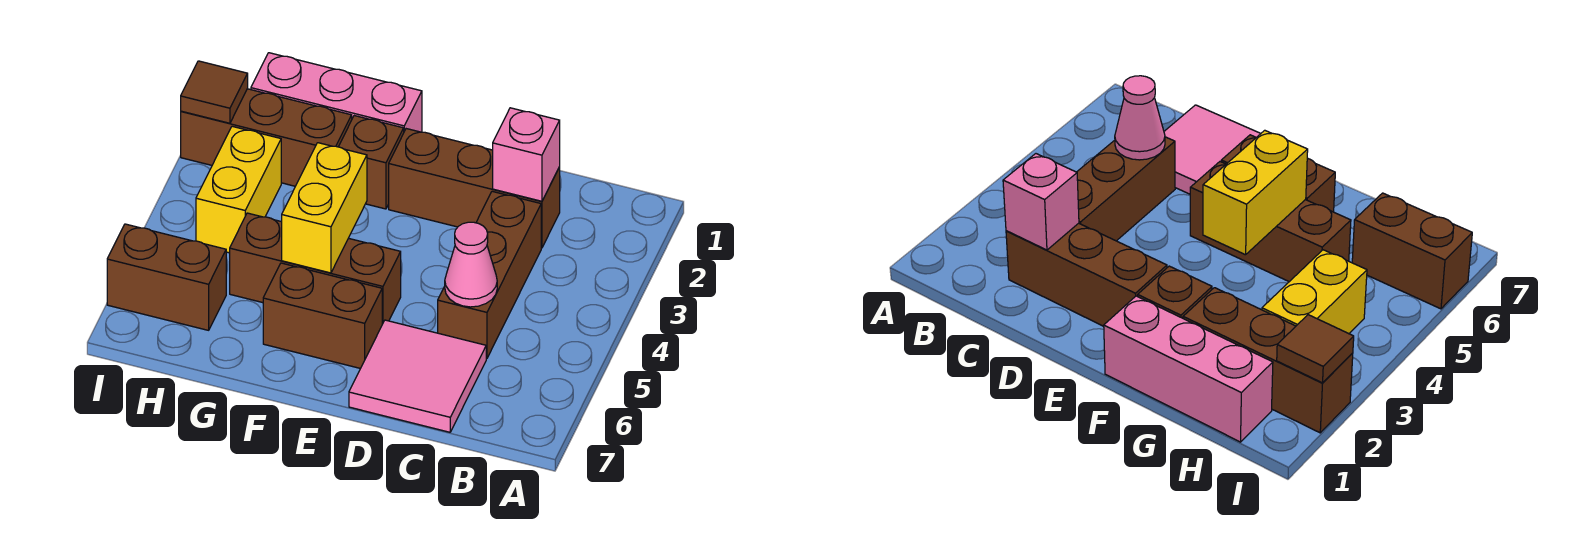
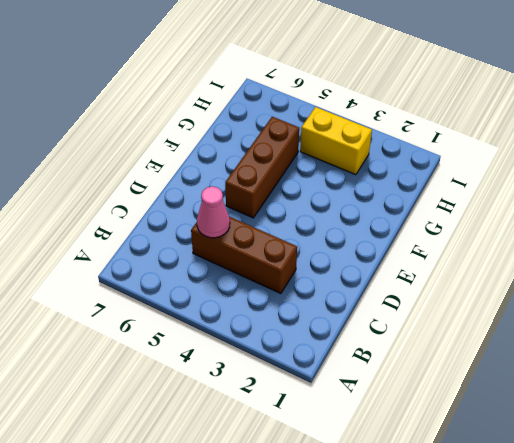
none -> brown brick C2:E2 level 1
none -> pink tile C6:D7 level 1
none -> brown brick E6:F6 level 1

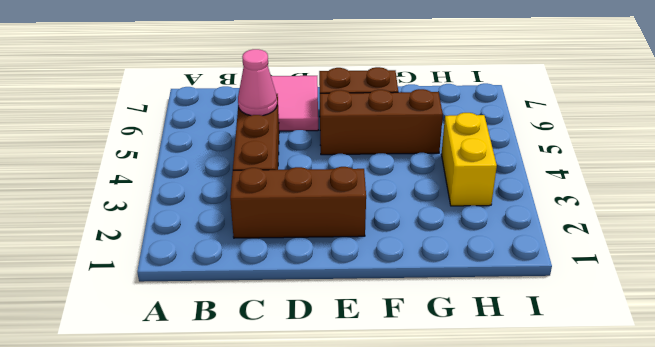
none -> pink brick F1:H1 level 1
none -> brown brick F2 level 1
none -> brown brick G2:I2 level 1

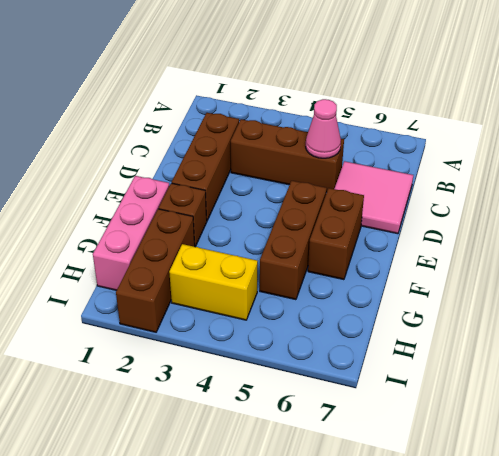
none -> brown brick H6:I6 level 1
none -> pink brick C2 level 2
none -> yellow brick F4:F5 level 2

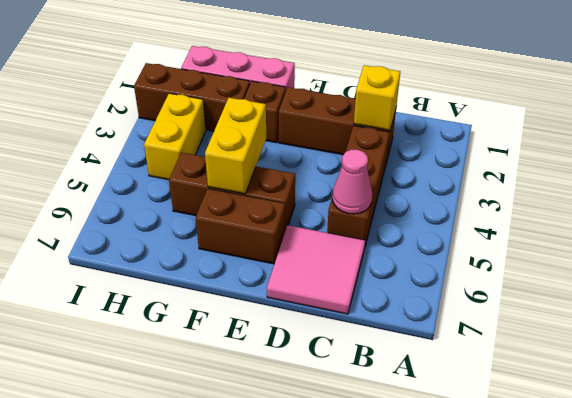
yellow brick C2 level 2 -> pink brick C2 level 2
none -> brown brick H6:I6 level 1
none -> brown tile I2 level 2

